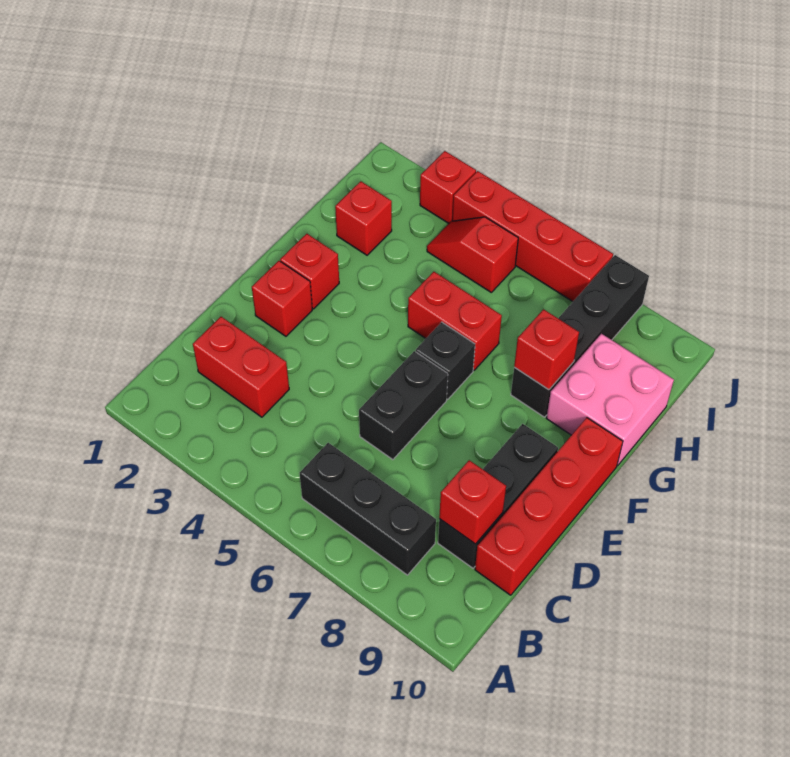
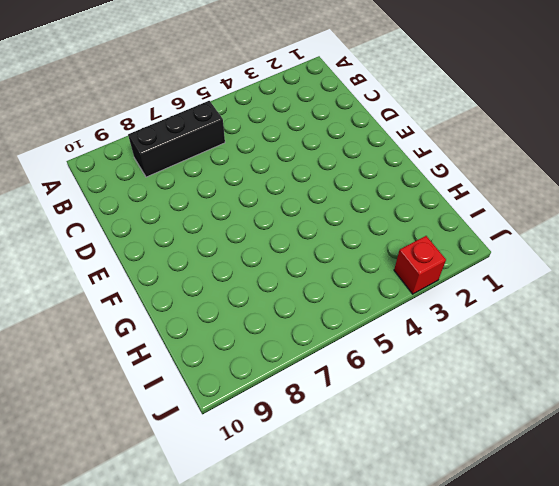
none -> red brick C2:C3 level 1
none -> black brick C9:E9 level 1
none -> red brick C10:F10 level 1

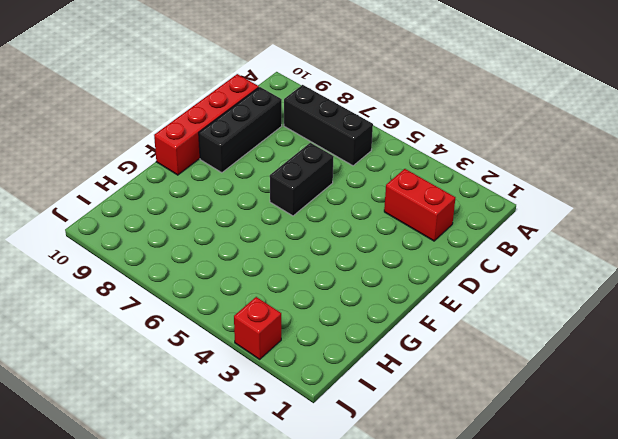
none -> red brick E2 level 1
none -> red brick F2 level 1
none -> black brick F6 level 1

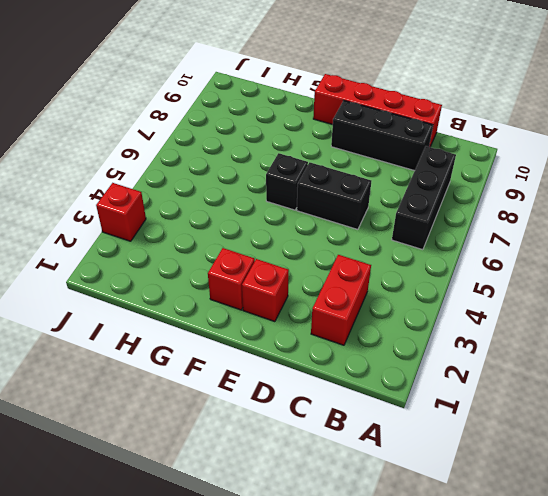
none -> red brick G5:G6 level 1
none -> black brick G8:J8 level 1
none -> pink brick G9:H10 level 1

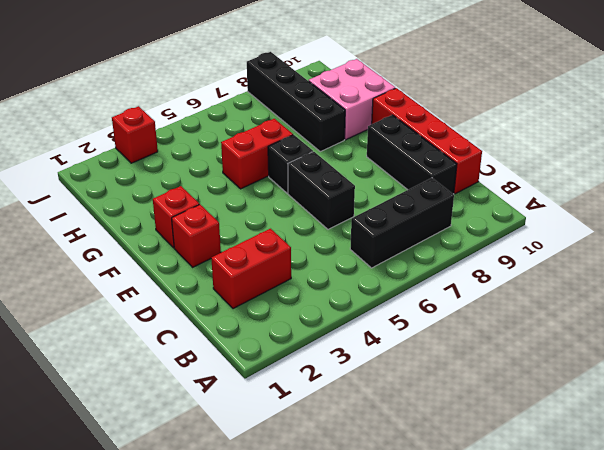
none -> red brick H2 level 1
none -> red slope I4:I5 level 1 top 5
none -> red brick J4:J7 level 1

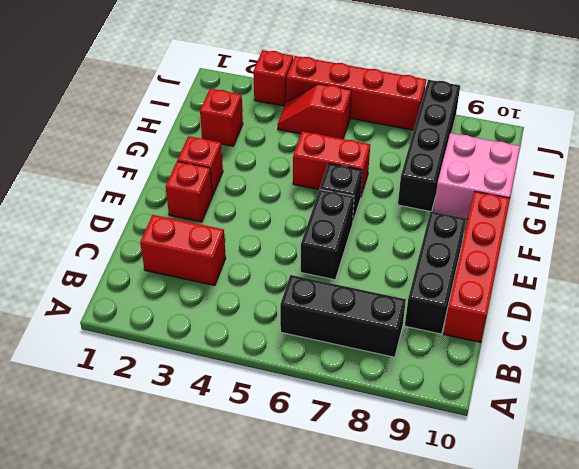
none -> red brick C9 level 2
none -> red brick G8 level 2

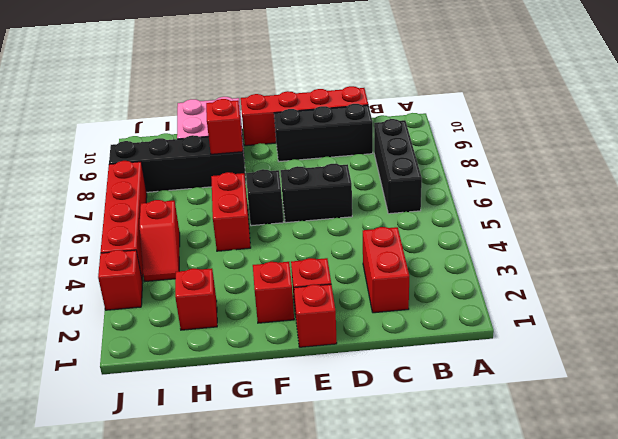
red brick E1 level 1 -> red brick C9 level 2

